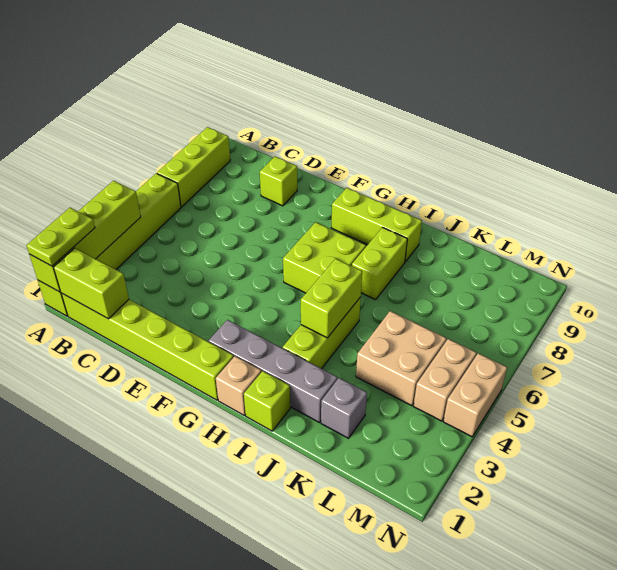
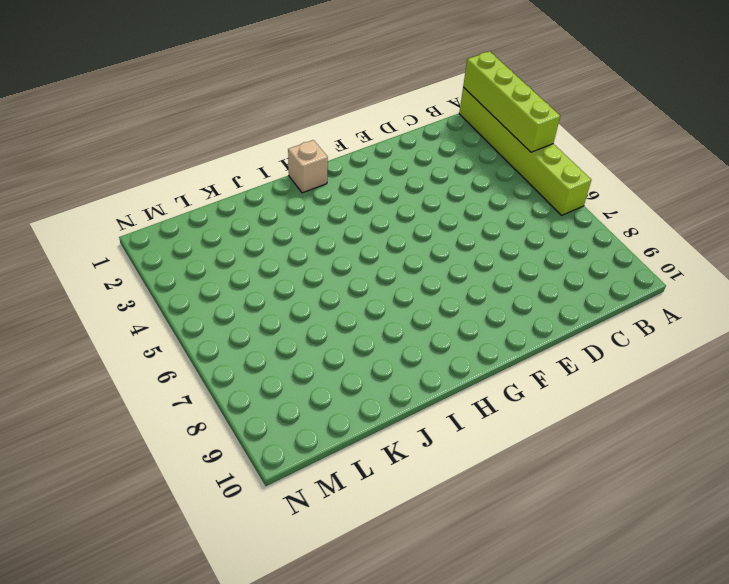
none -> lime brick A7:A9 level 1
none -> lime brick B1:G1 level 1
none -> lime brick D9 level 1

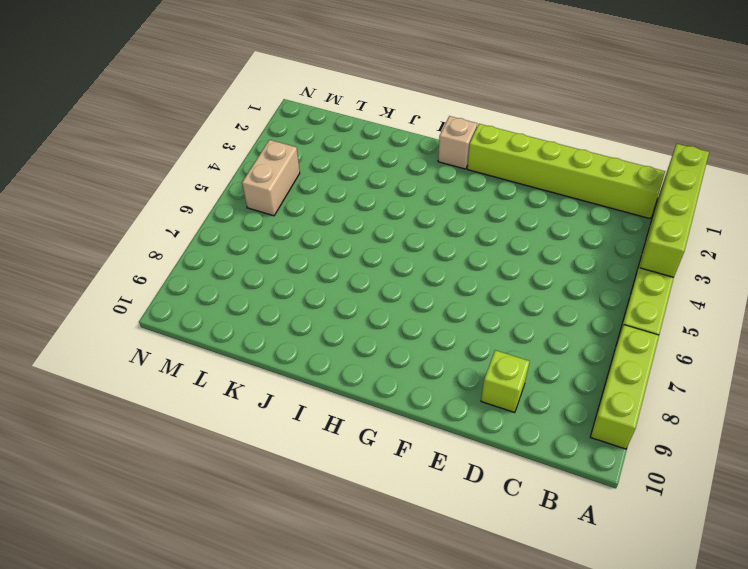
none -> grey brick G2:J2 level 1
none -> lime brick G6:H7 level 1
none -> lime brick G9:I9 level 1

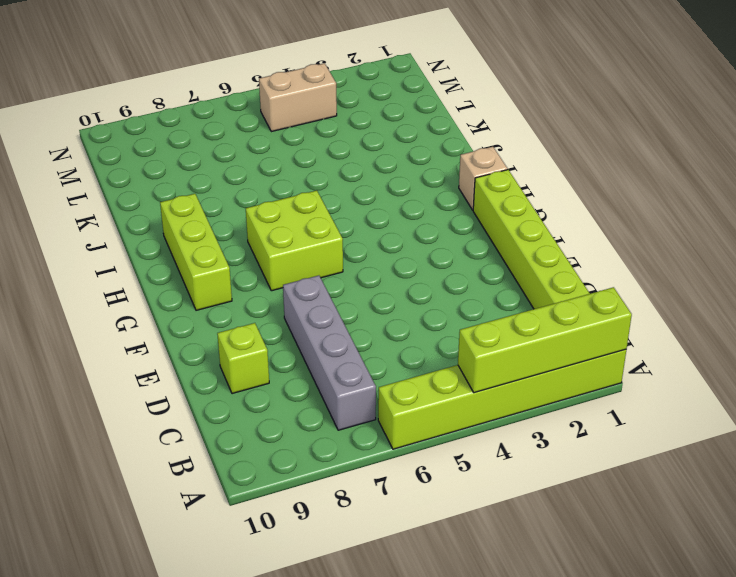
grey brick B7:E7 level 1 -> grey brick G2:J2 level 1
none -> lime brick A7:A9 level 1
none -> lime brick I1 level 1
none -> lime brick I3:I5 level 1

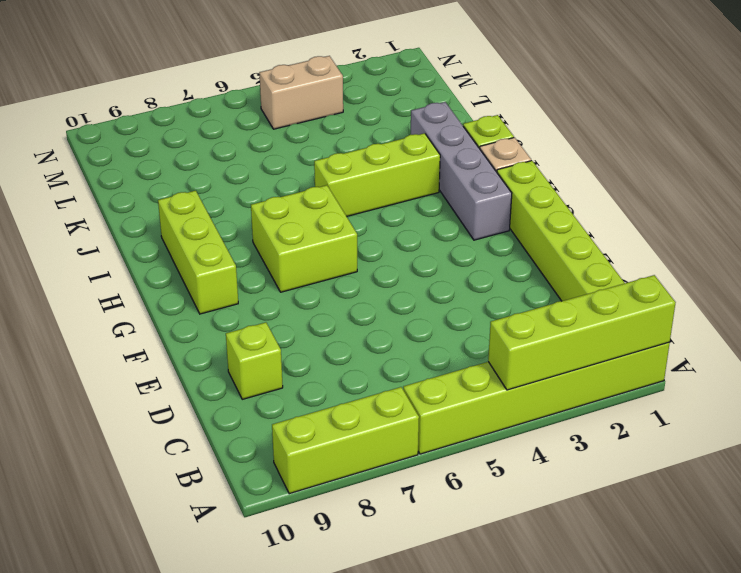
none -> lime brick I7:I8 level 1
none -> grey brick K2 level 1
none -> tan brick K4:L5 level 1

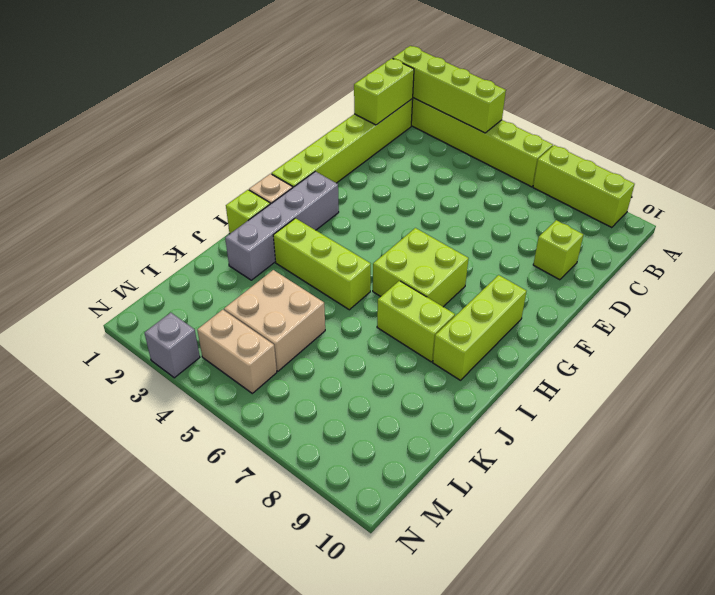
grey brick N3 level 1 -> grey brick K2 level 1
none -> tan brick N4:N5 level 1
none -> lime brick I4:I5 level 2
none -> lime plate A1:A2 level 3

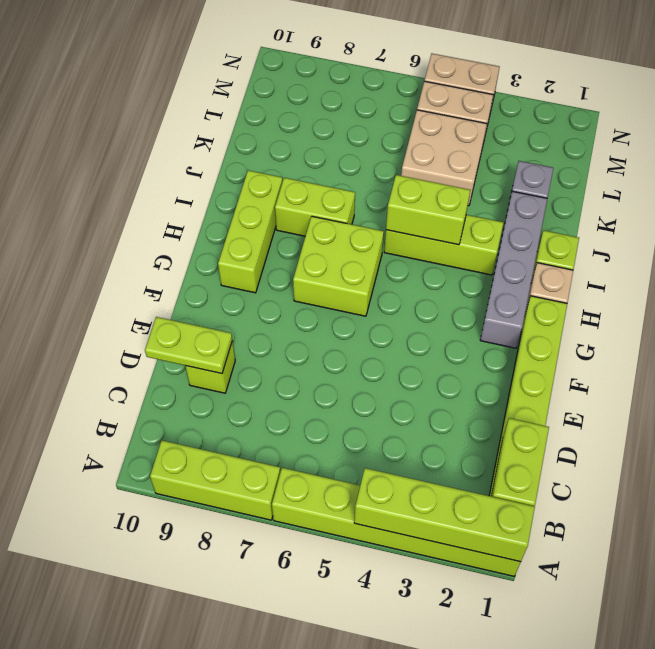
lime plate D9:D10 level 2 -> lime plate A1:A2 level 3

